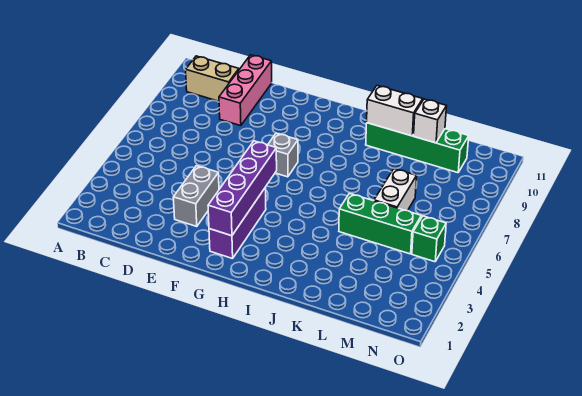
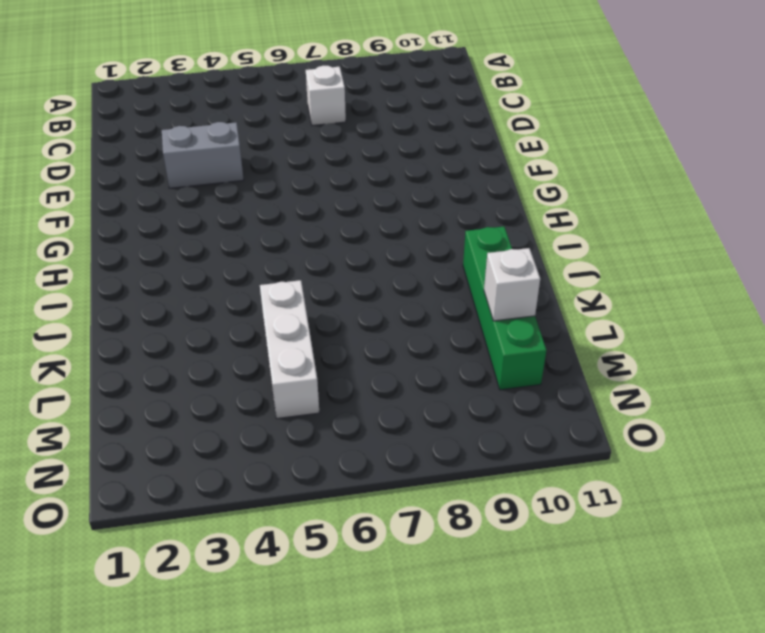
white brick C7 level 1 -> none
white brick K5:M5 level 1 -> green brick K5:M5 level 1
none -> tan brick B10:C10 level 1
none -> pink brick D9:D11 level 1
none -> purple brick G2:G4 level 1

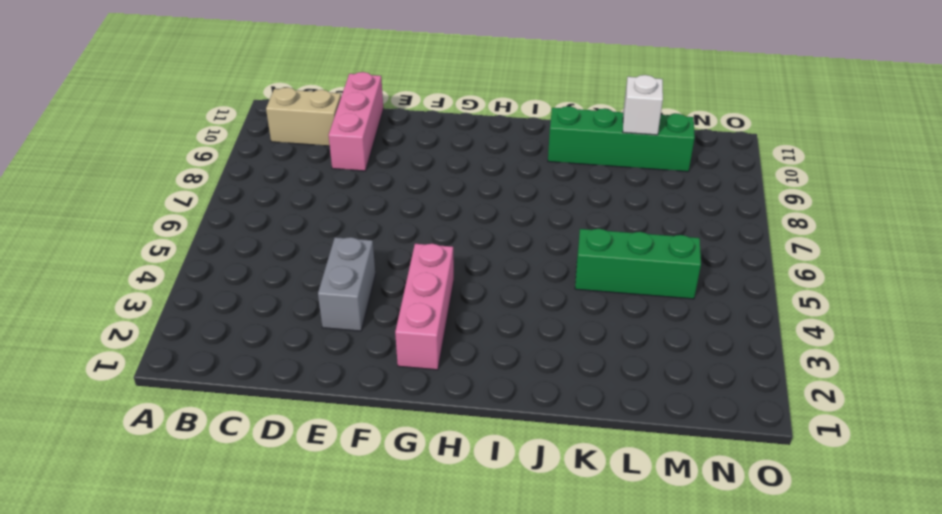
pink brick G2:G4 level 1 -> purple brick G2:G4 level 1
none -> grey brick G7 level 1
none -> white brick L6:L7 level 1
none -> green brick N5 level 1

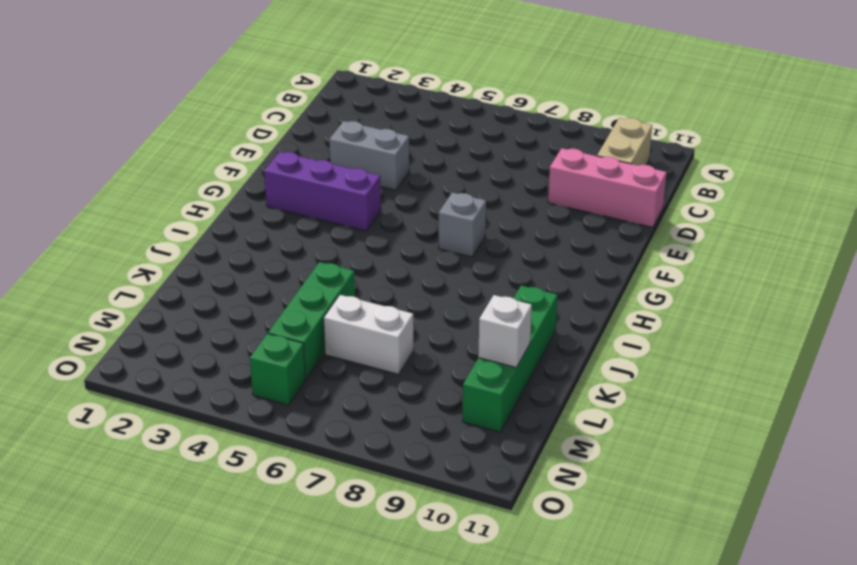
none -> purple brick G2:G5 level 2
none -> white brick J10:K10 level 2

